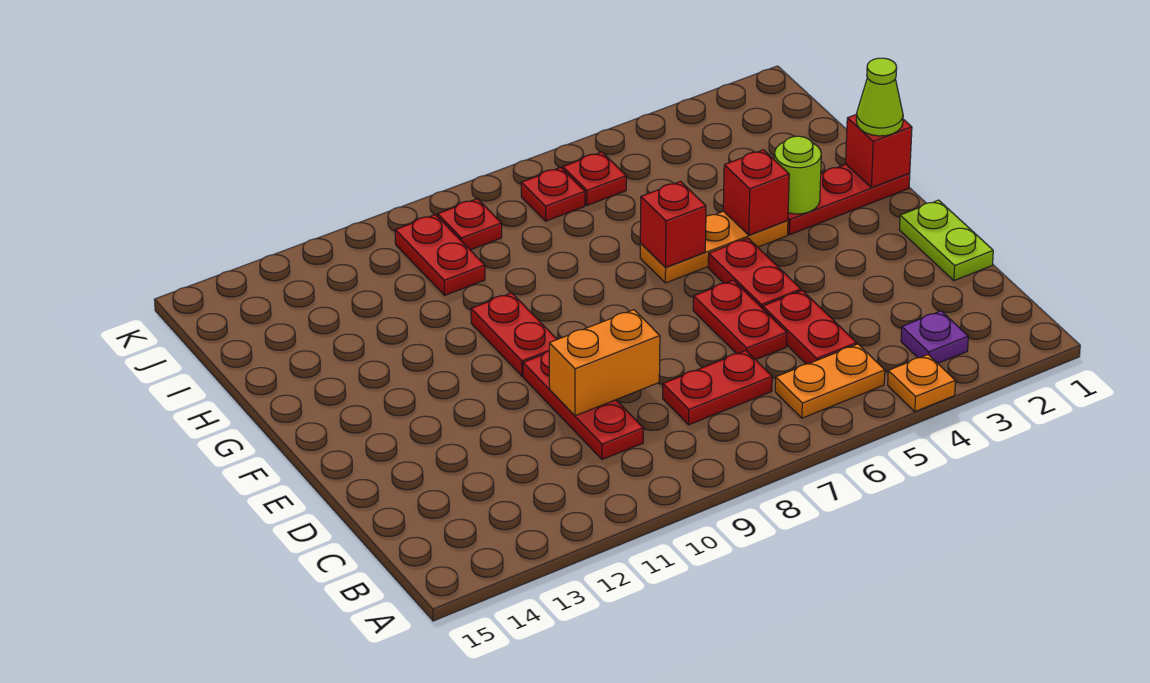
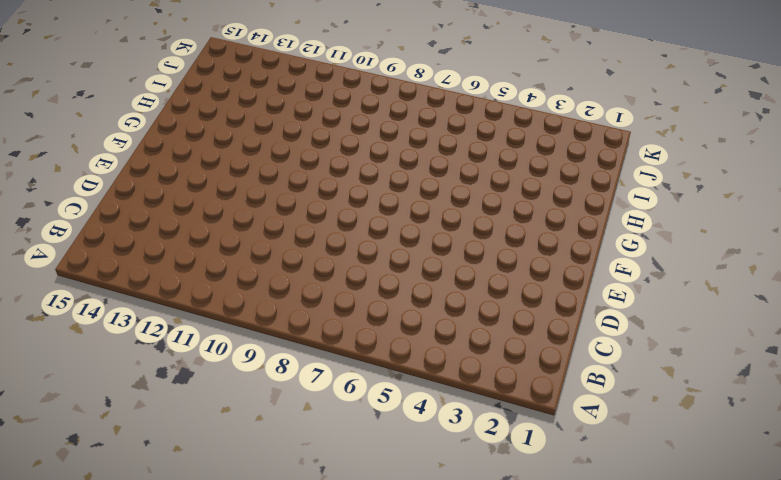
none -> orange plate A4 level 1
none -> purple plate B3 level 1
none -> orange plate B5:B6 level 1

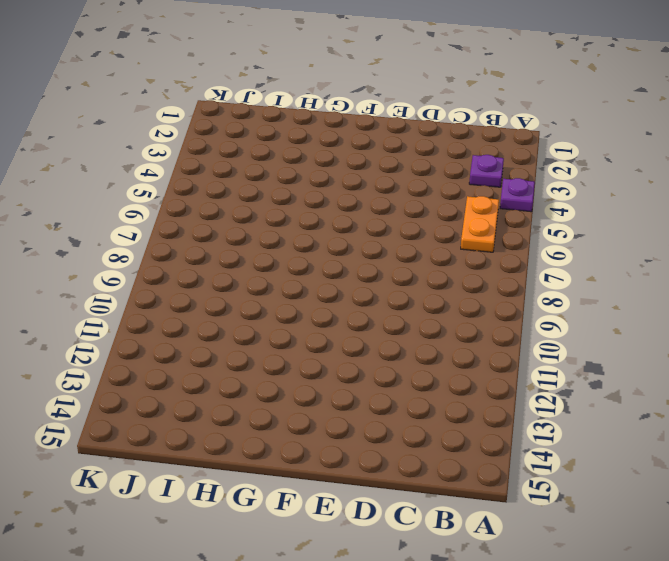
purple plate A4 level 1 -> orange plate A4 level 1
none -> red plate C5:D5 level 1
none -> red plate C7:C8 level 1
none -> red plate C10:E10 level 1

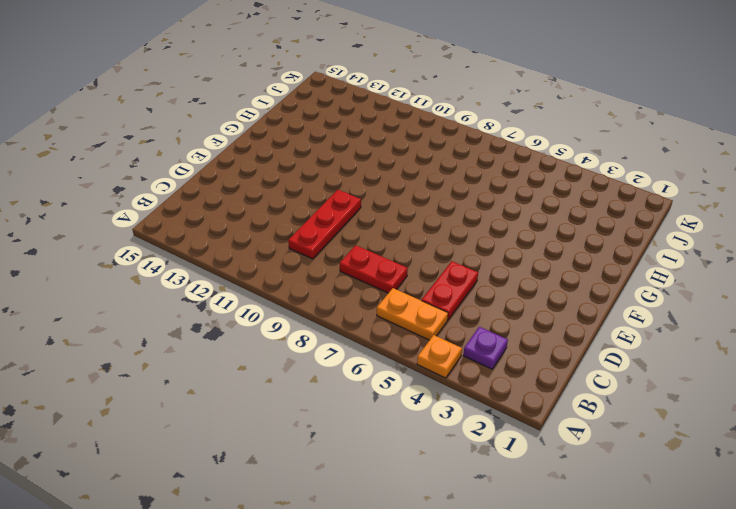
none -> lime plate D1:E1 level 1
none -> red plate D6:E6 level 1
none -> red plate E5:F5 level 1

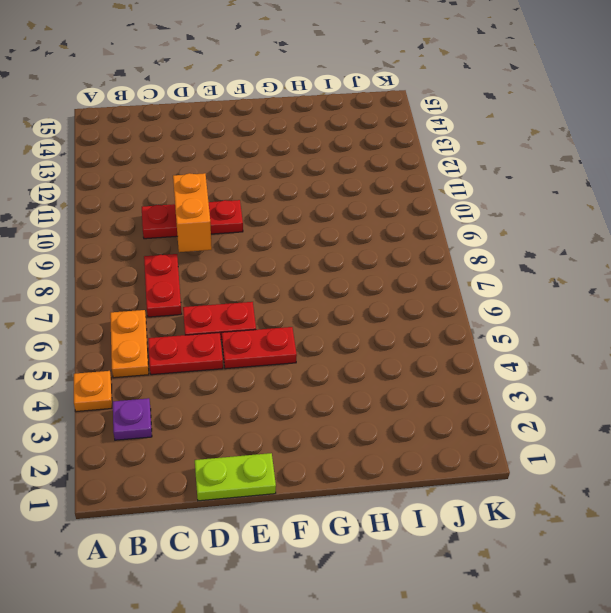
none -> red plate F10:G10 level 1
none -> red plate G1:G3 level 1
none -> orange plate G4:G6 level 1

